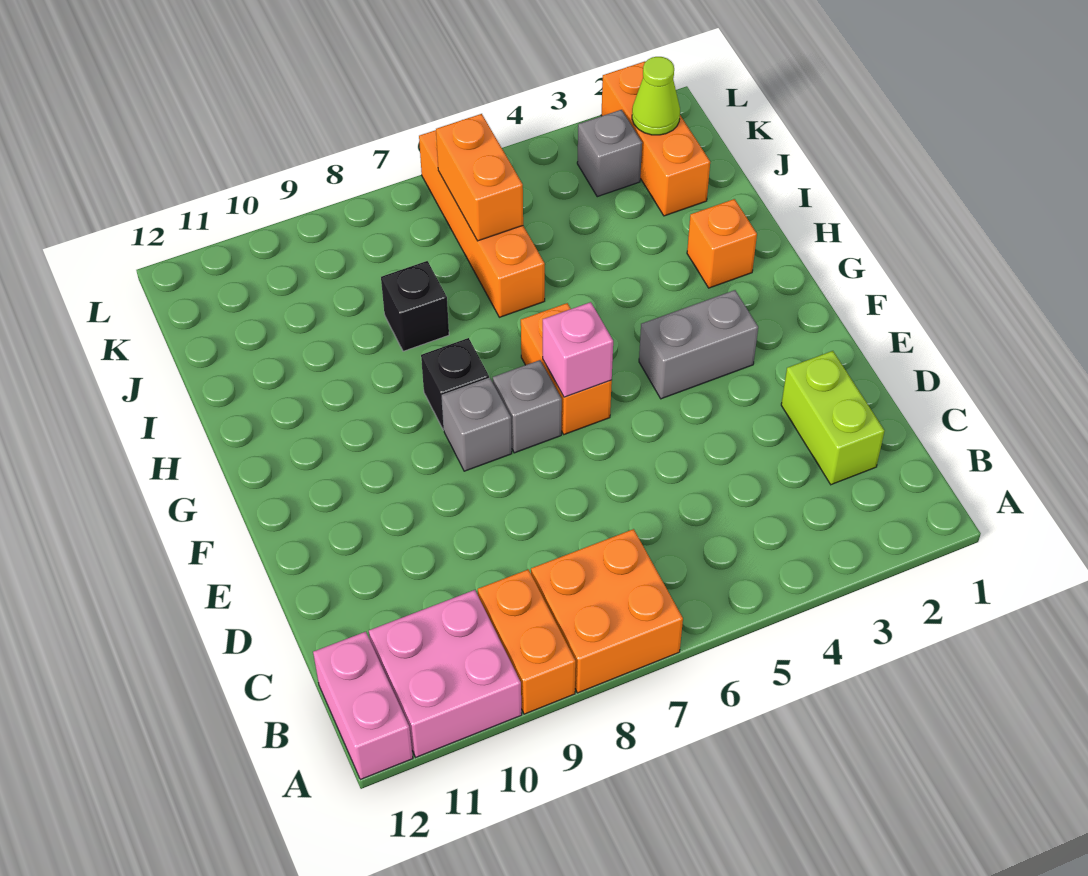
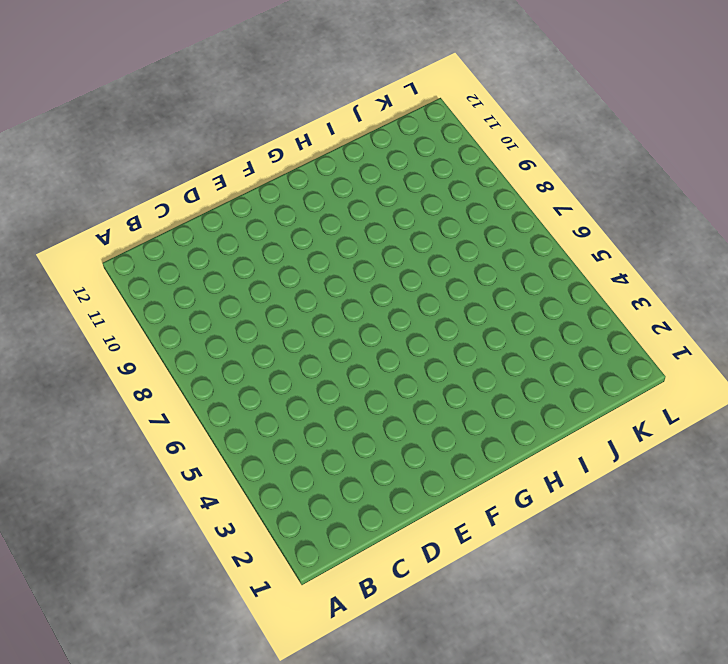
none -> orange brick A7:B8 level 1
none -> orange brick A9:B9 level 1
none -> pink brick A10:B11 level 1

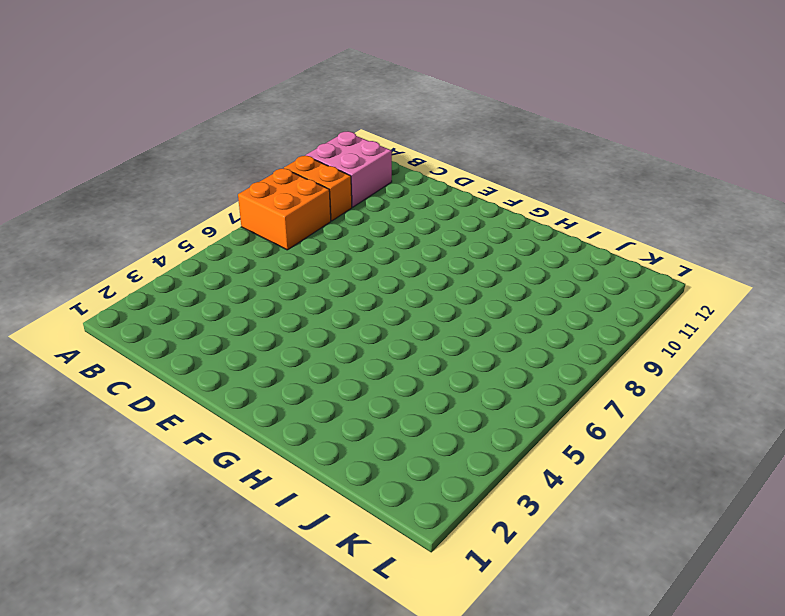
none -> pink brick A12:B12 level 1
none -> lime brick C2:D2 level 1
none -> grey brick F3:F4 level 1

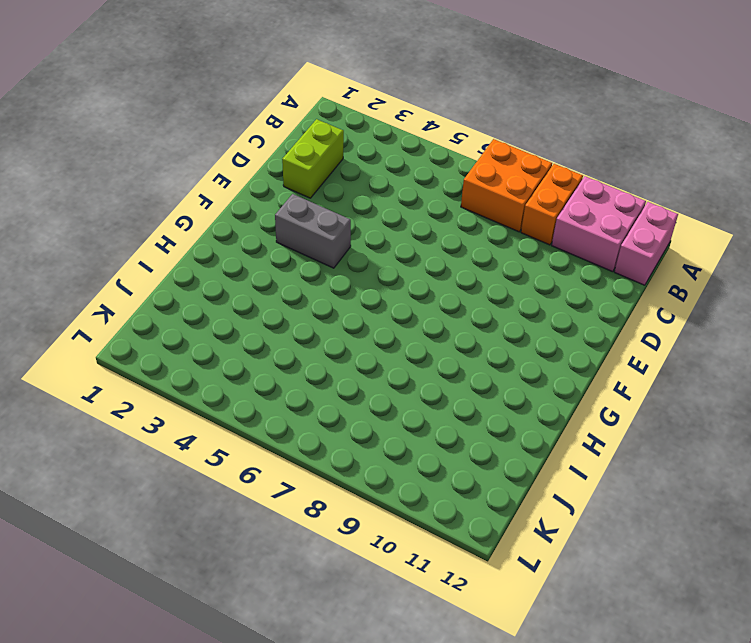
none -> orange brick F6:G6 level 1
none -> grey brick F7 level 1
none -> grey brick F8 level 1

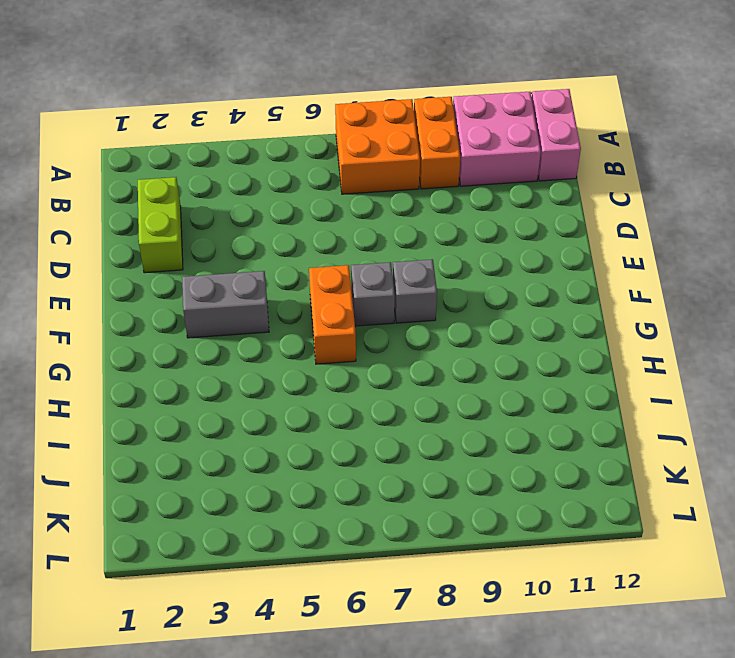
none -> black brick G8 level 1
none -> orange brick H2 level 1
none -> orange brick I6:L6 level 1

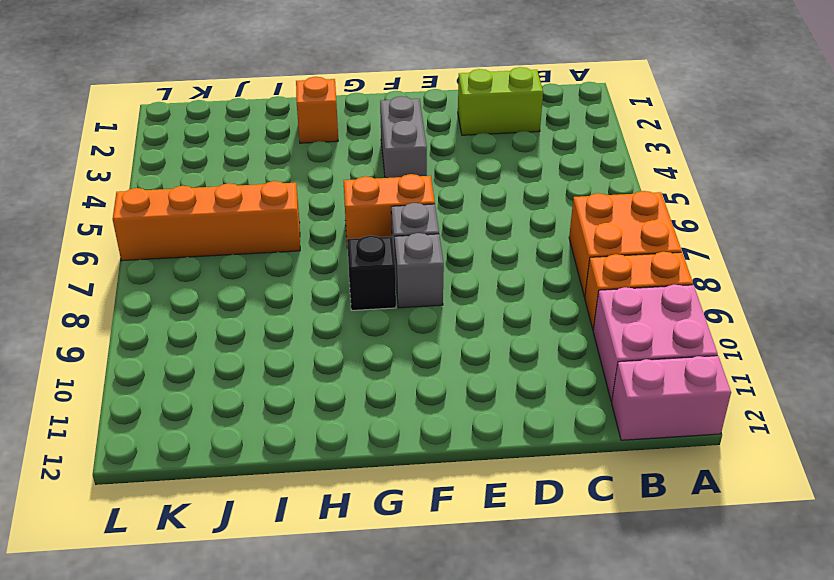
none -> black brick I8 level 1
none -> orange brick J2:L2 level 1
none -> grey brick K3 level 1

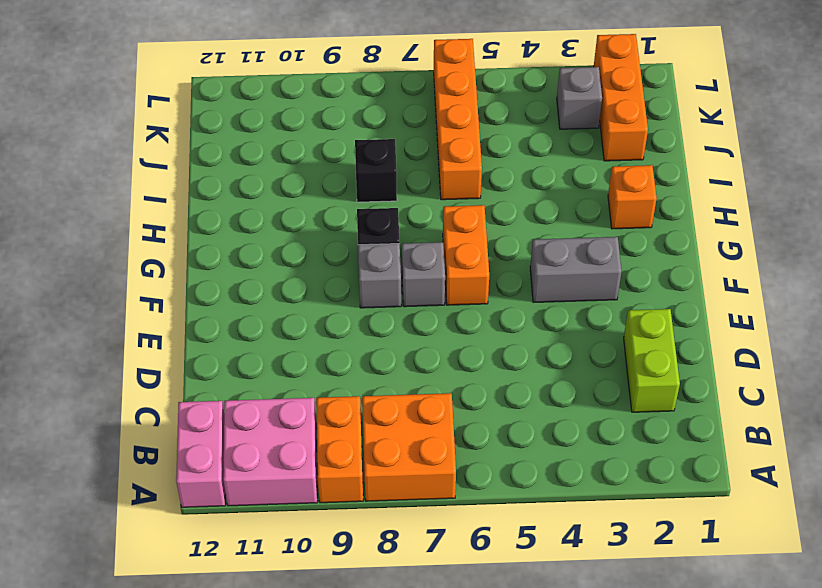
none -> pink brick F6 level 2
none -> orange brick J6:K6 level 2
none -> lime cone K2 level 2

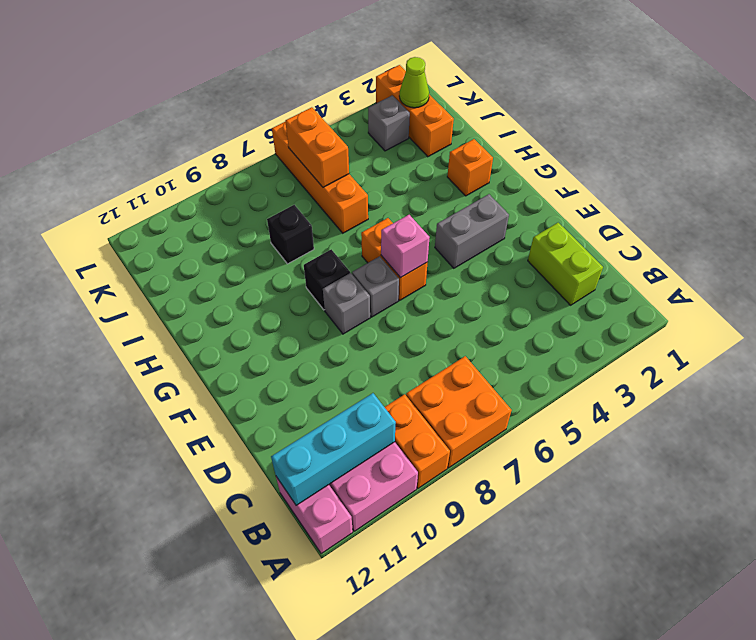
cyan brick B10:B12 level 2 -> none

